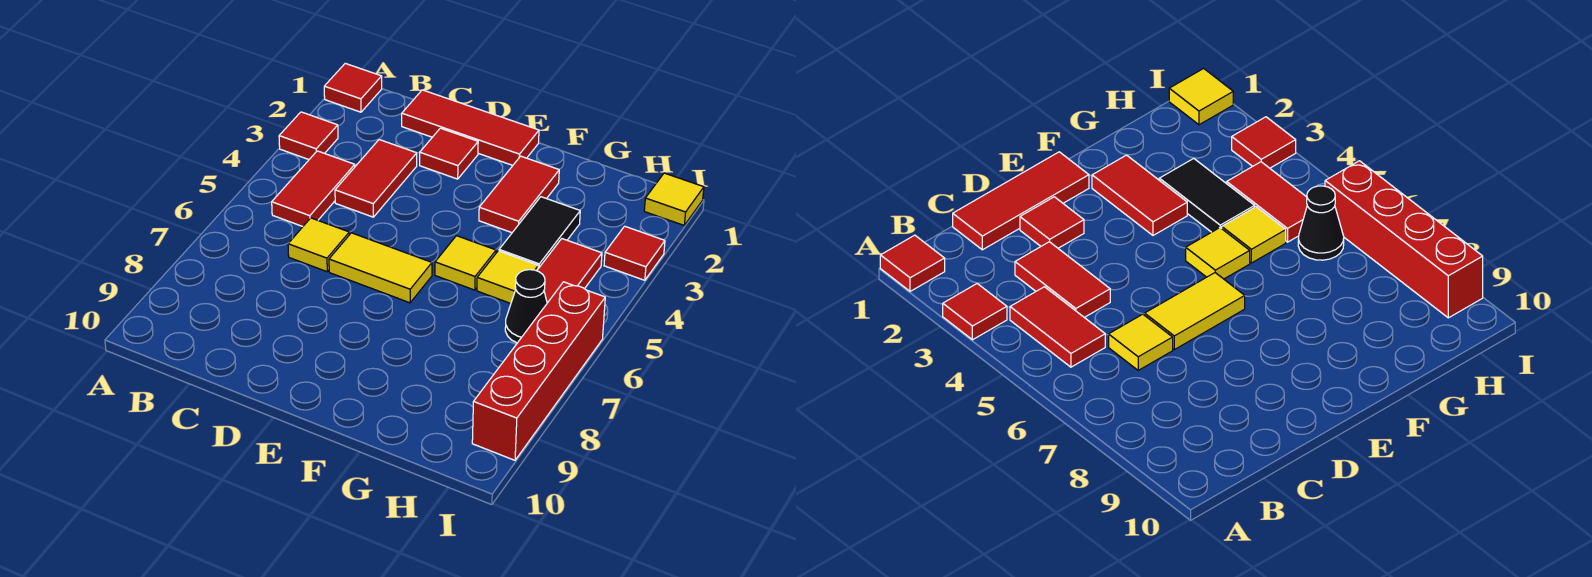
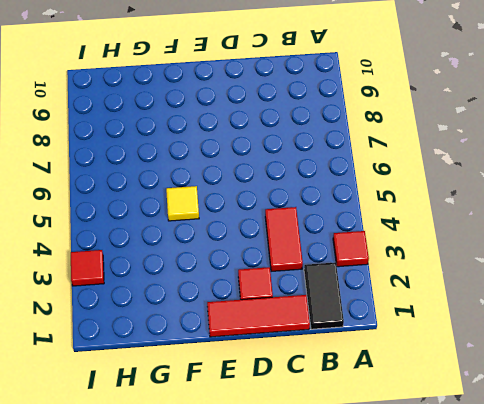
black tile B1:B2 level 1 -> black tile G3:G4 level 1
none -> red tile A1 level 1
none -> red tile B4:B5 level 1
none -> yellow tile C6 level 1

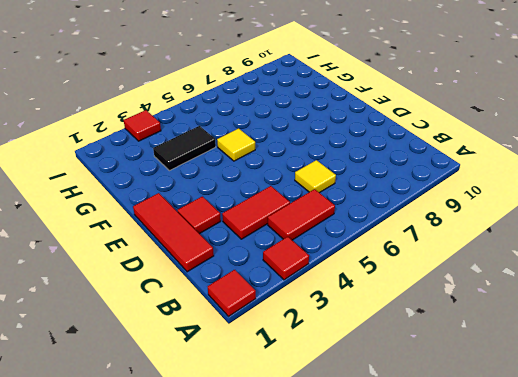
none -> yellow tile D6:E6 level 1
none -> red tile F2:F3 level 1
none -> yellow tile G5 level 1

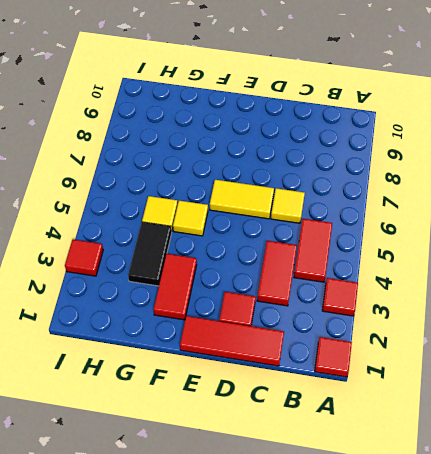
none -> red tile H4:H5 level 1
none -> black cone H6 level 1
none -> yellow tile I1 level 1

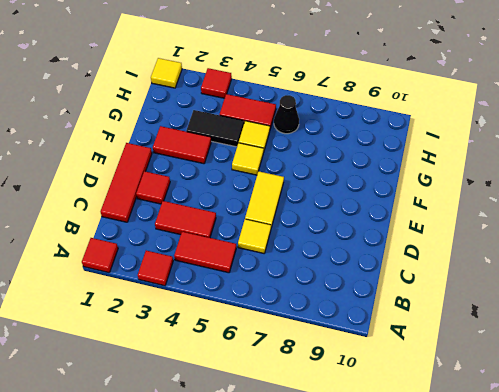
none -> red brick I6:I9 level 1

